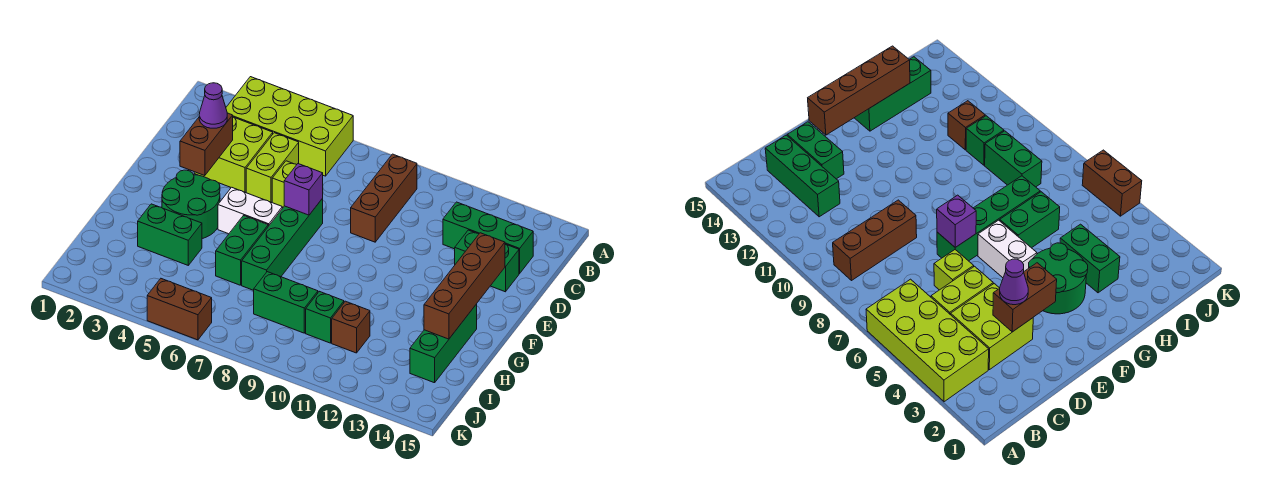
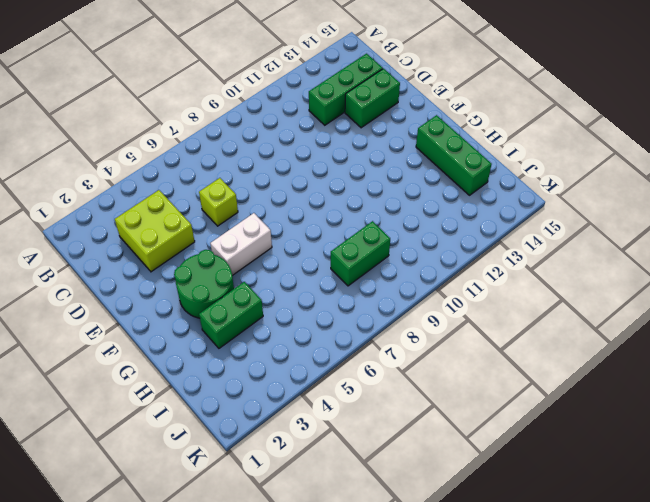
none -> lime brick A3:B6 level 1
none -> brown brick B9:D9 level 1
none -> lime brick C5:D5 level 1

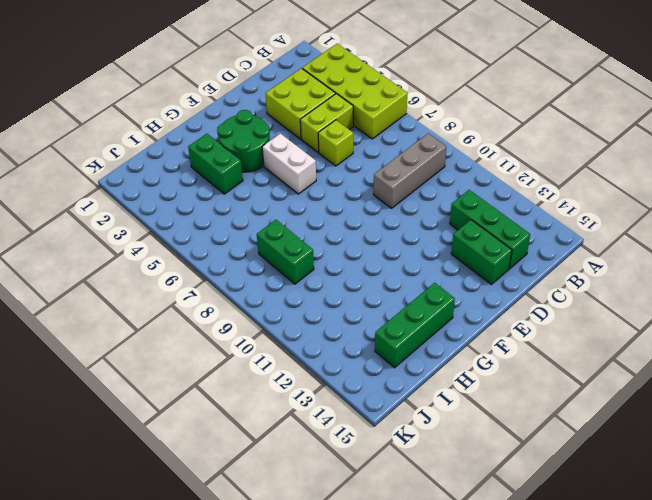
grey brick B9:D9 level 1 -> brown brick B9:D9 level 1
none -> green brick E7:H7 level 1
none -> green brick G6:H6 level 1
none -> green brick I10 level 1

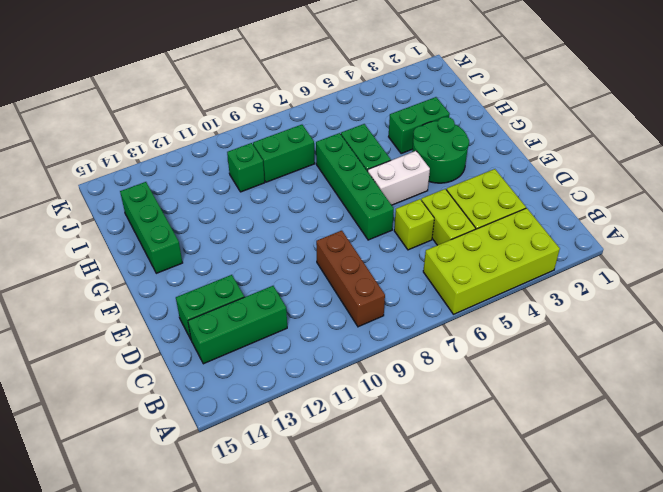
none -> brown brick I11 level 1
none -> brown brick K5:K6 level 1
none -> brown brick D3:E3 level 2

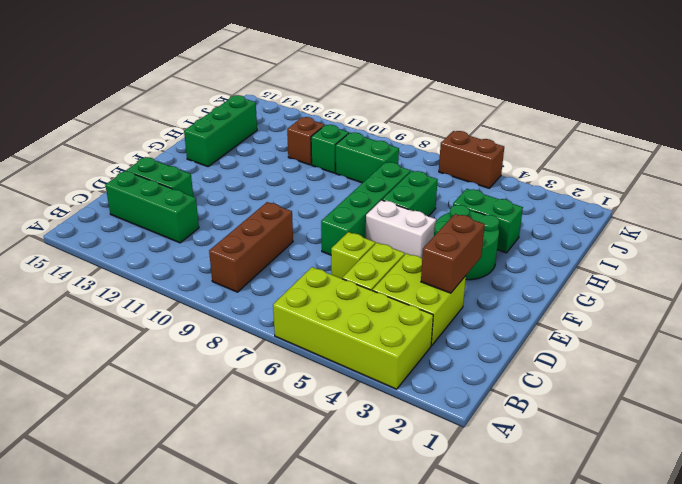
none -> purple brick E7 level 2
none -> brown brick E14:H14 level 2
none -> purple cone D3 level 3

